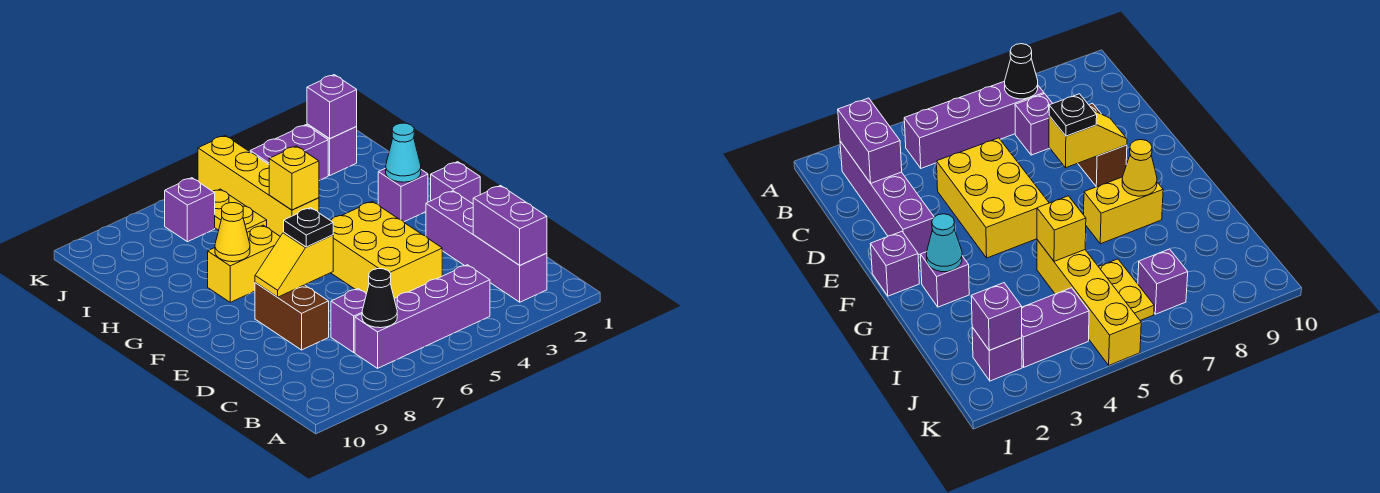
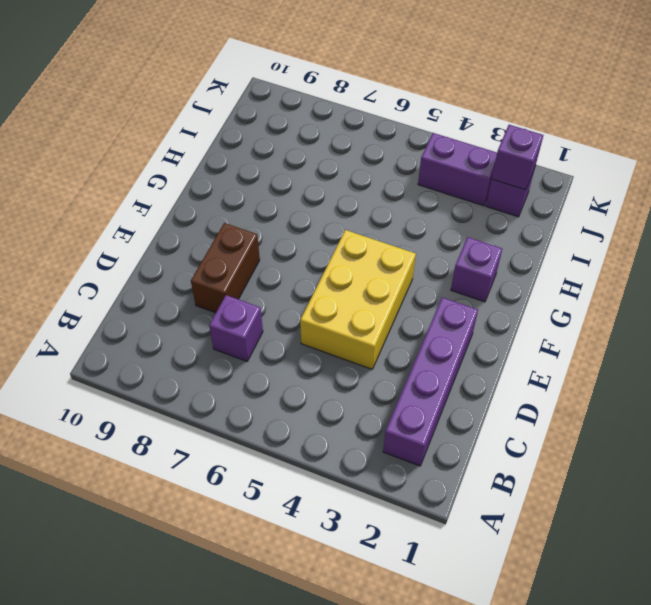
none -> purple brick B4:B7 level 1
none -> purple brick F1 level 1
none -> yellow brick G7:G8 level 1

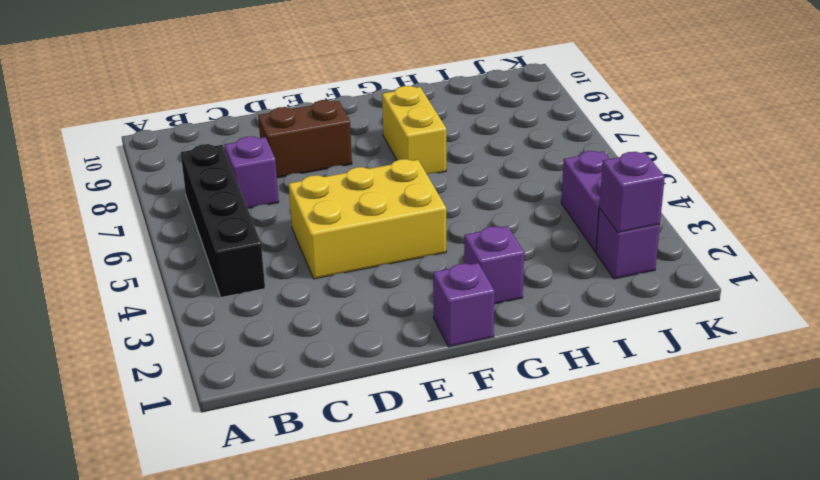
black brick B4:B7 level 1 -> purple brick B4:B7 level 1
none -> purple brick B2:E2 level 1
none -> yellow brick H5:K5 level 1
none -> yellow plate I6:J6 level 1

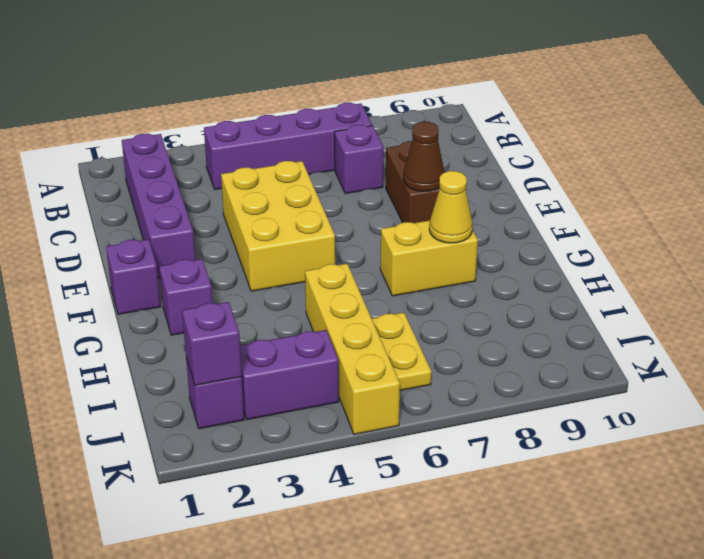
brown cone E8 level 2 -> yellow slope E7:E8 level 2 top 7
none -> purple brick J7 level 1
none -> purple brick B2:C2 level 2
none -> black cone B7 level 2

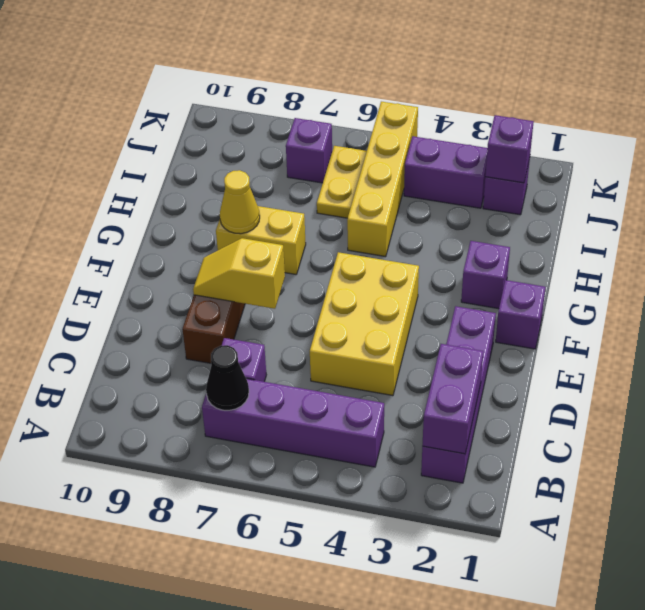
none -> cyan cone G2 level 2
none -> yellow brick H5 level 2
none -> black plate E7 level 3

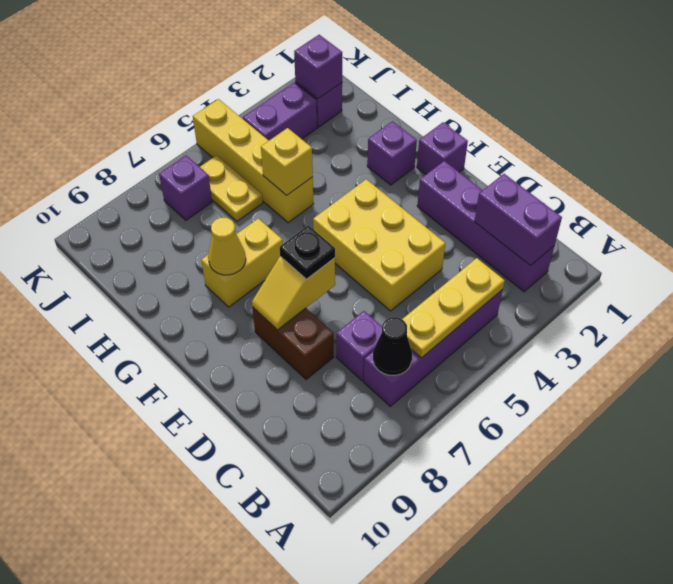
yellow plate B4:B6 level 2 -> none
none -> cyan cone G2 level 2

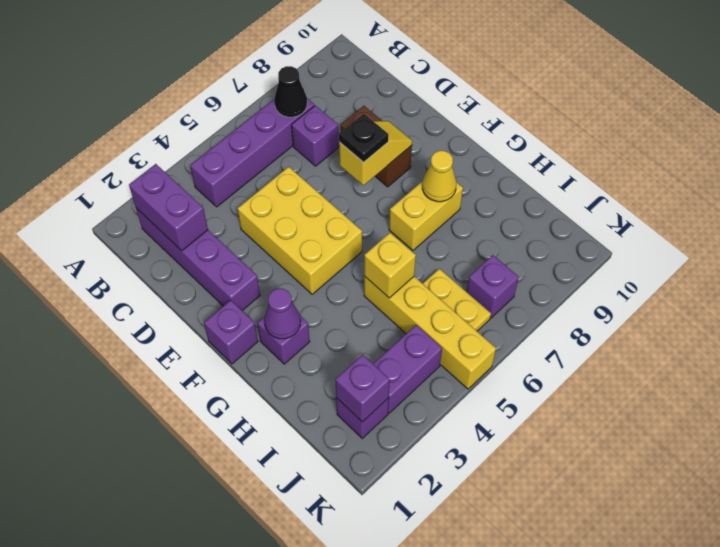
purple cone G2 level 2 -> cyan cone G2 level 2

